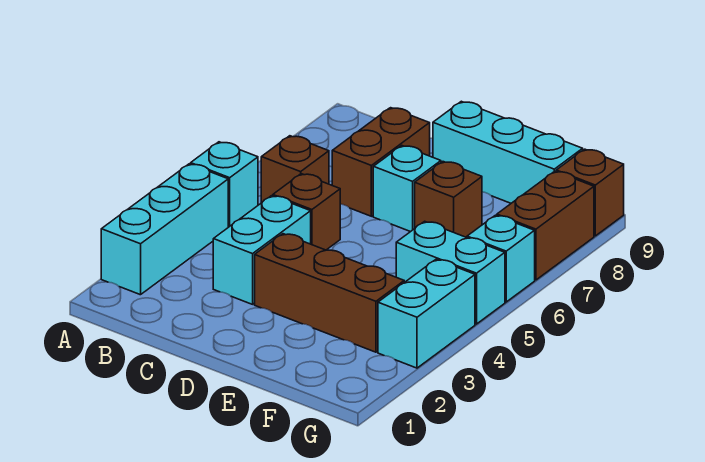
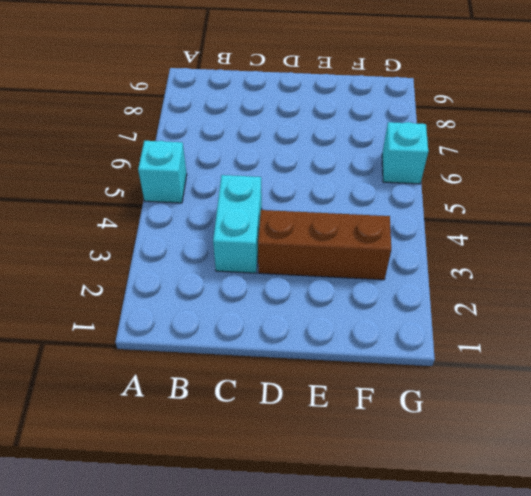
none -> cyan brick A2:A4 level 1
none -> brown brick B6 level 1
none -> brown brick C5 level 1

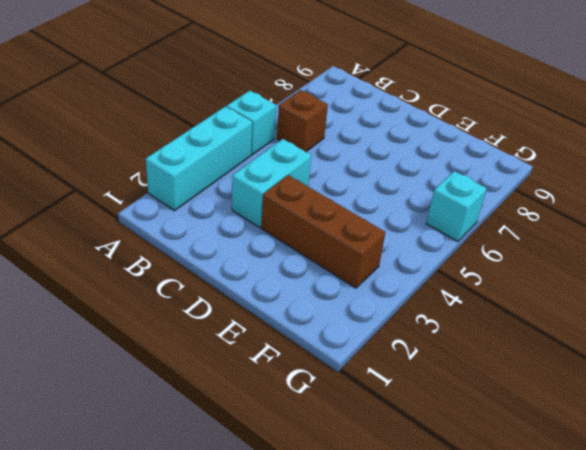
none -> brown brick C5 level 1
none -> brown brick C7:C8 level 1
none -> cyan brick D7 level 1

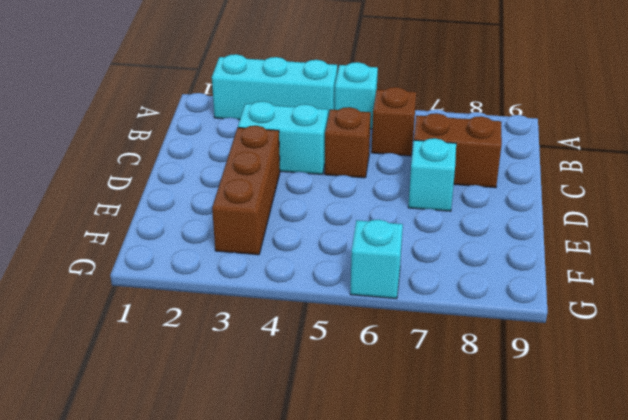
none -> cyan brick D9:F9 level 1
none -> brown brick E7 level 1
none -> cyan brick F5:G5 level 1

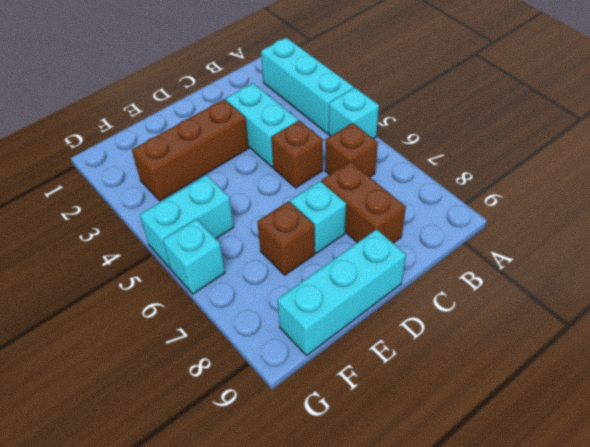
none -> cyan brick G3:G4 level 1
none -> brown brick G7:G8 level 1
none -> brown brick G9 level 1

